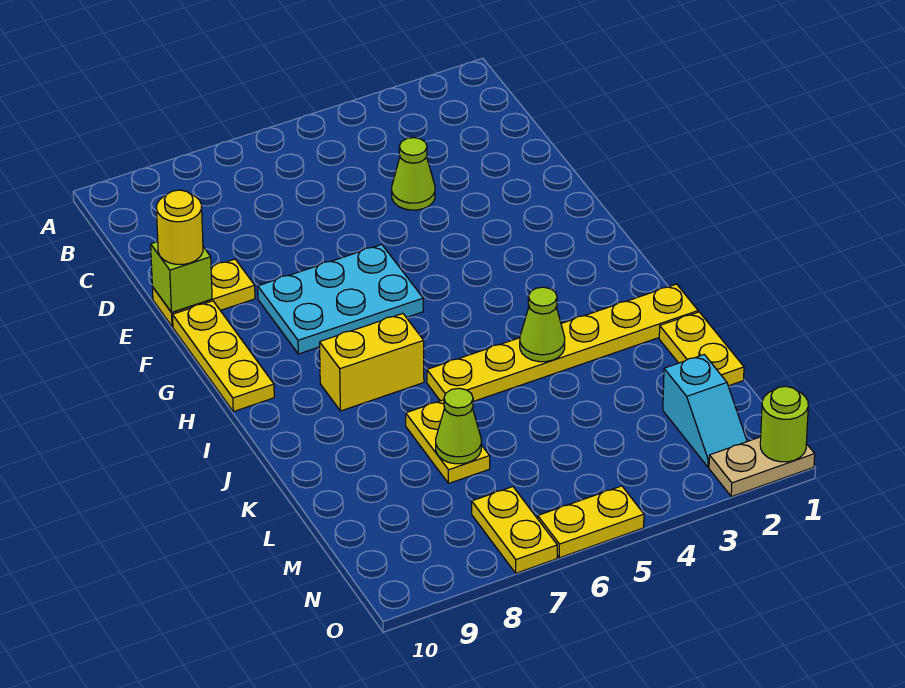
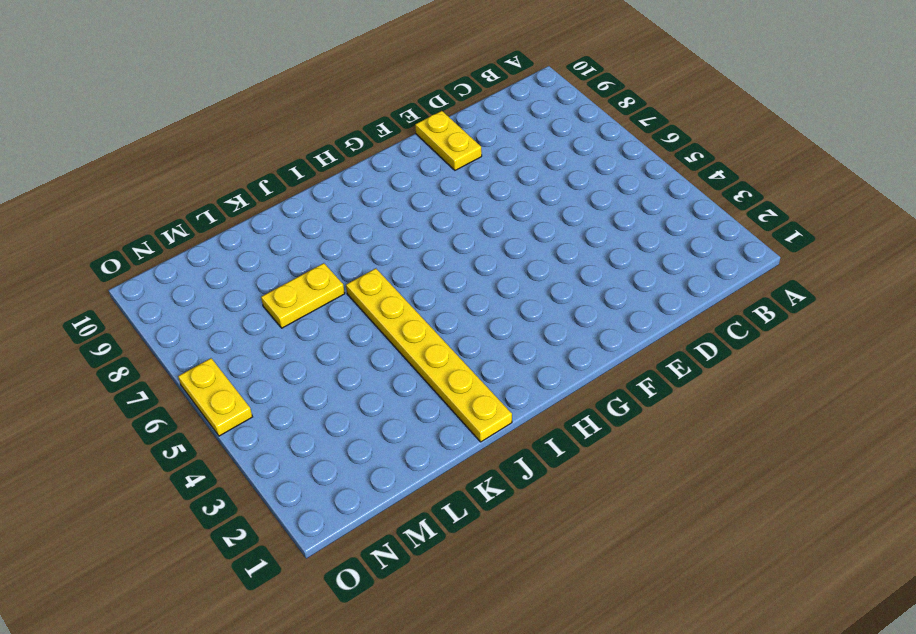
none -> lime cone D4 level 1
none -> cyan plate F6:G8 level 1
none -> yellow plate F10:H10 level 1

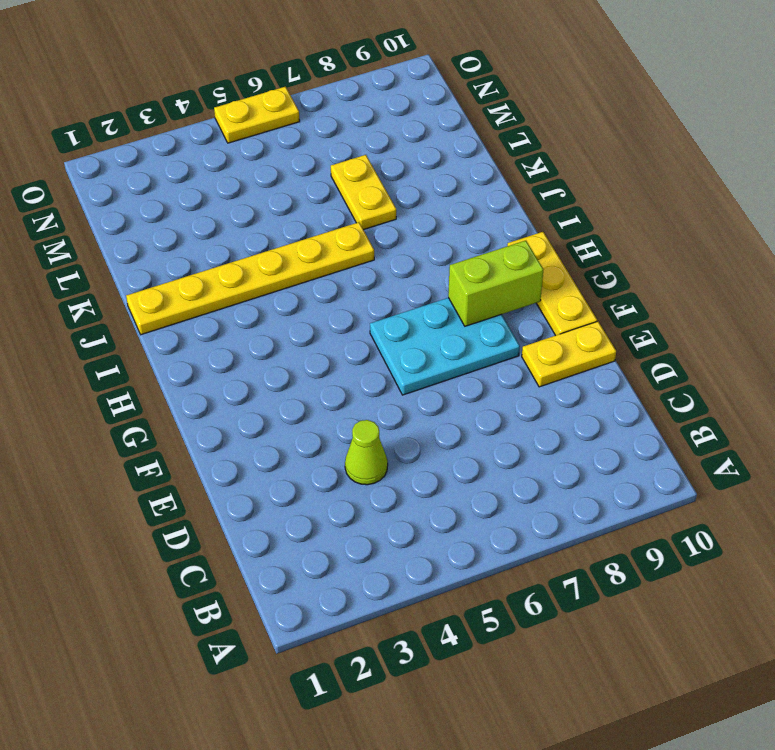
lime brick G8:G9 level 2 -> none
none -> yellow brick I7:I8 level 1
none -> yellow plate K1:L1 level 1
none -> cyan slope M2:N2 level 1 top M

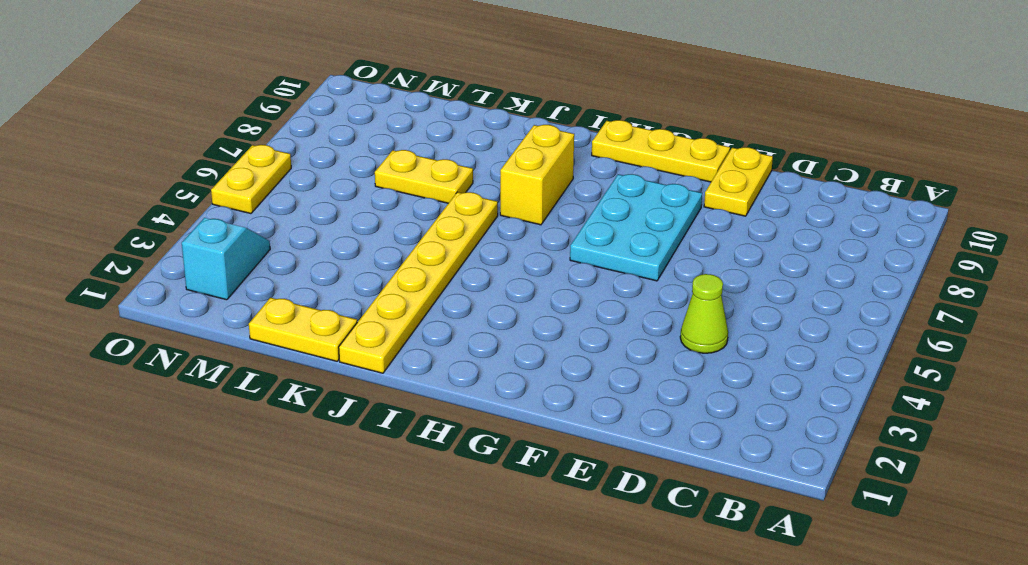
cyan slope N2:N3 level 1 top 2 -> cyan slope M2:N2 level 1 top M
none -> yellow plate N7:O7 level 1
none -> tan plate O1:O2 level 1
none -> lime brick E10 level 2

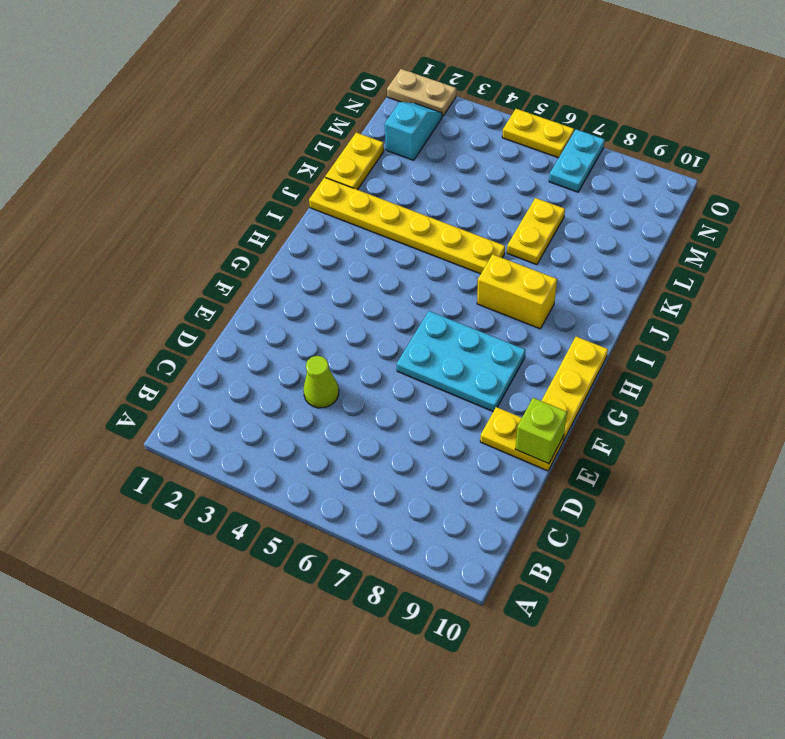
cyan plate N7:O7 level 1 -> yellow plate N7:O7 level 1
none -> lime cone J4 level 2
none -> lime cone L7 level 2
none -> lime round brick O1 level 2

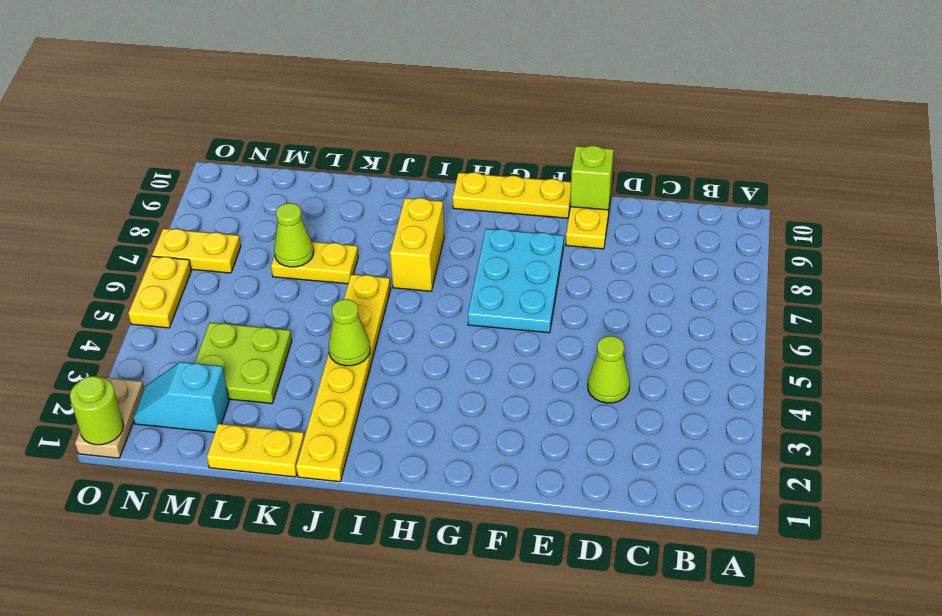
lime plate L3:M4 level 1 -> none
none -> yellow round brick E10 level 3

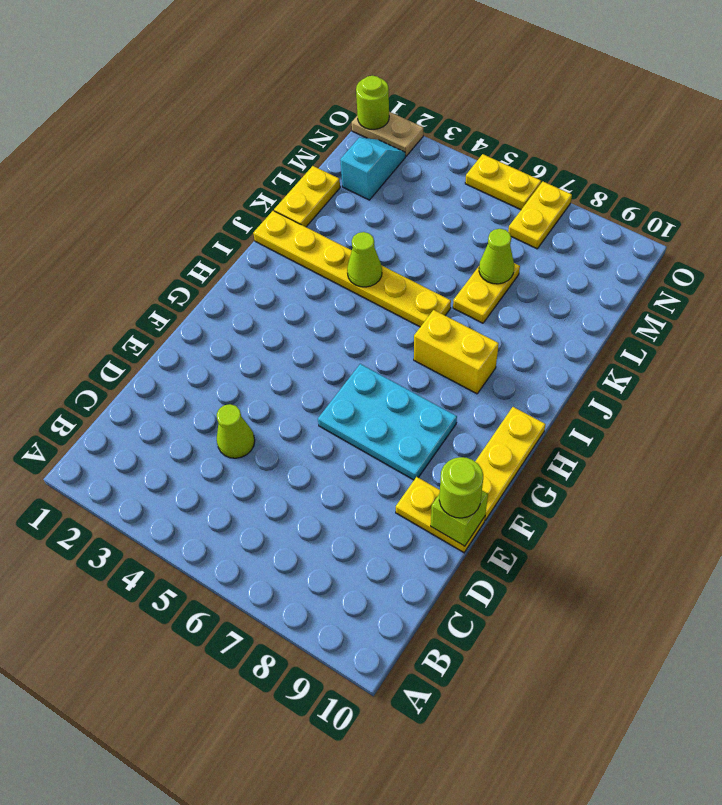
lime round brick E10 level 3 -> yellow round brick E10 level 3

